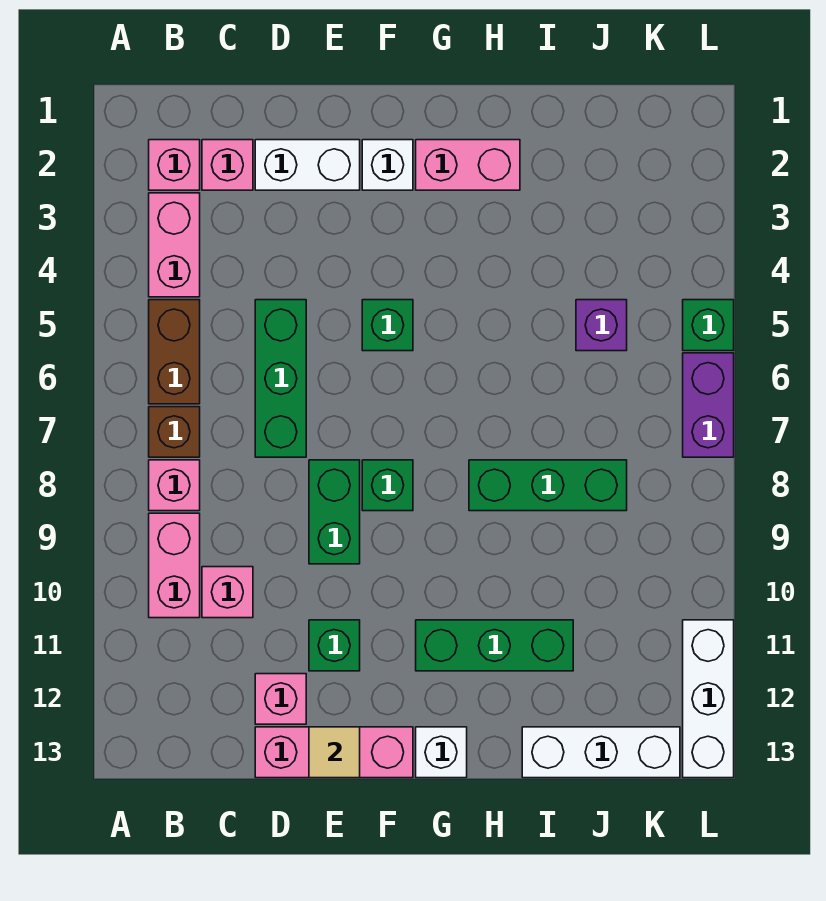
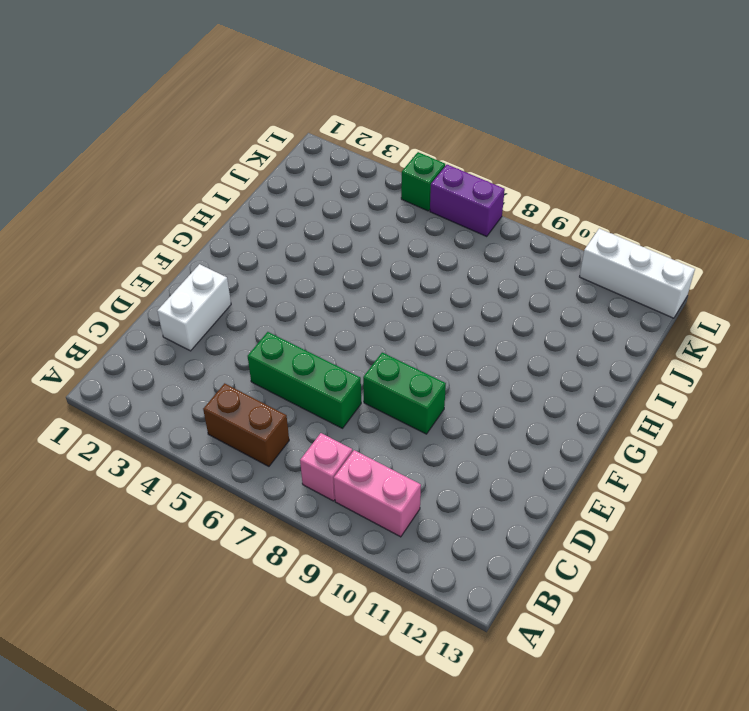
none -> pink brick B2 level 1
none -> pink brick B3:B4 level 1
none -> brown brick B7 level 1

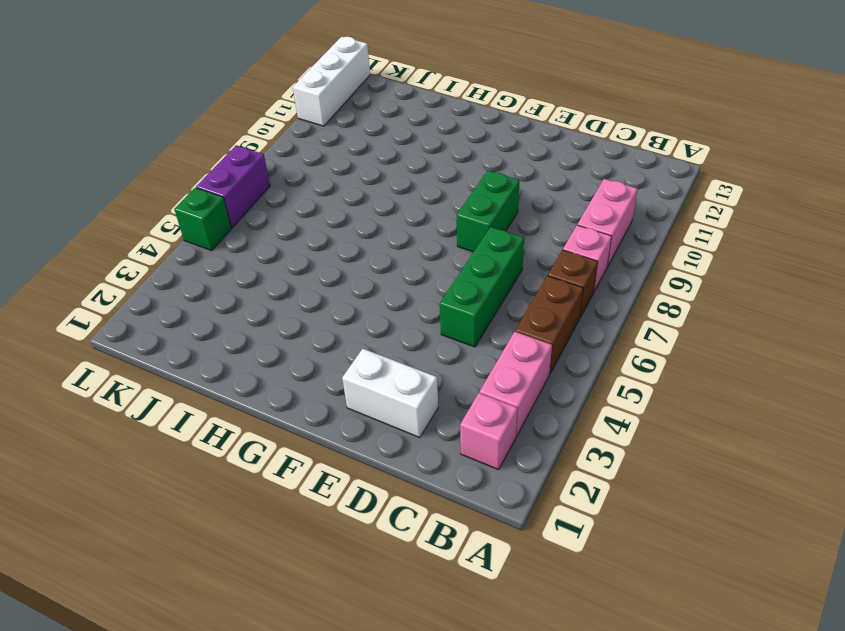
none -> pink brick C2 level 1
none -> pink brick C10 level 1
none -> pink brick D12 level 1

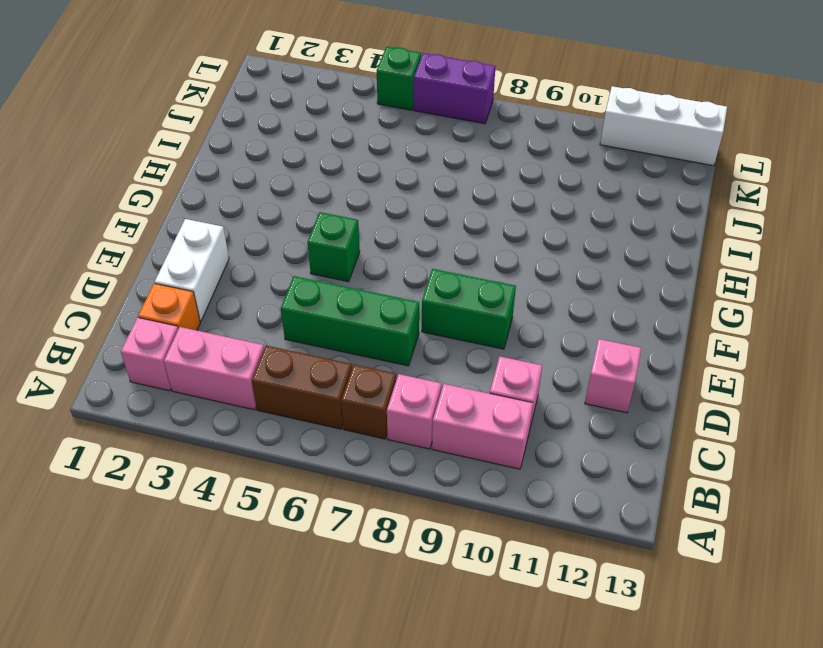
orange brick C2 level 1 -> pink brick C2 level 1
none -> pink brick D13:F13 level 1
none -> green brick E11 level 1
none -> white brick F2 level 1

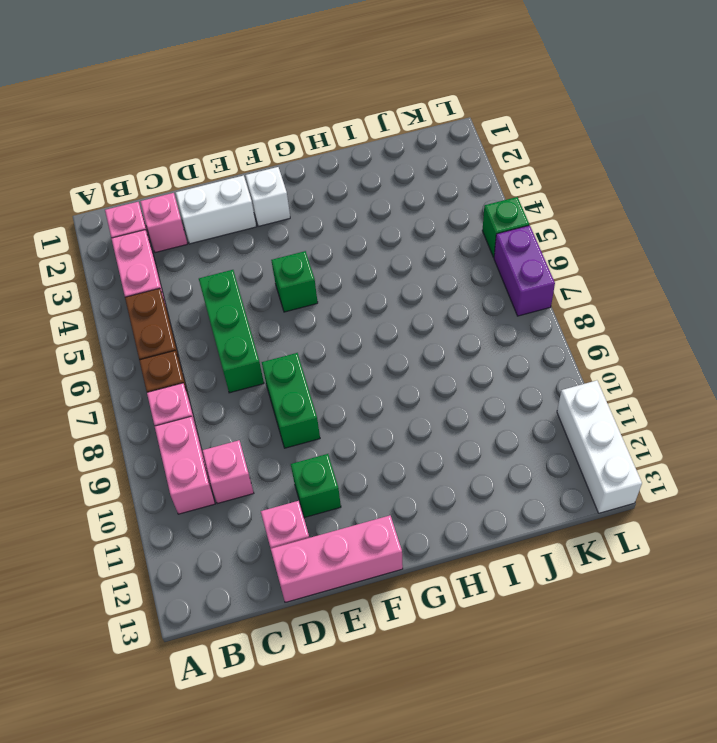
none -> green brick F8 level 1
none -> pink brick G2:H2 level 1
none -> green brick G11:I11 level 1

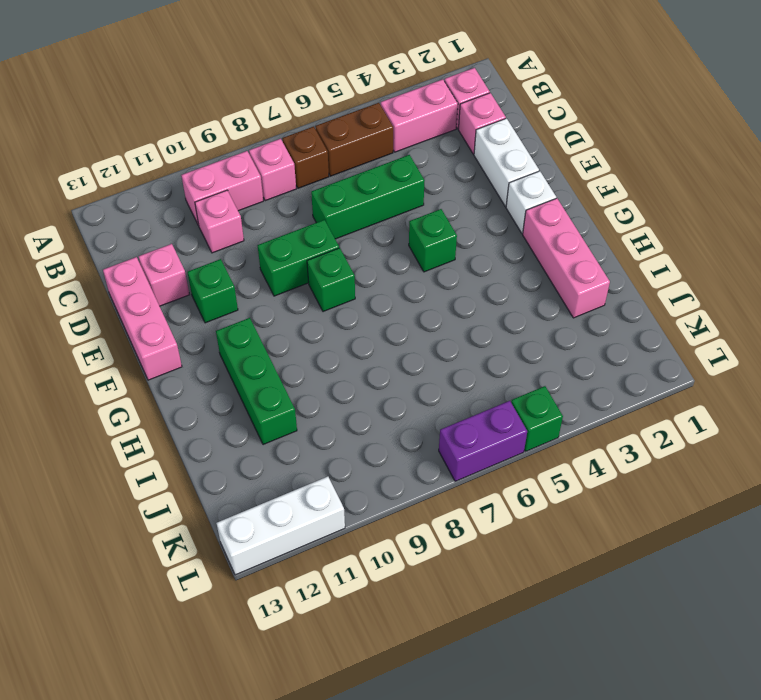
pink brick G2:I2 level 1 -> pink brick G2:H2 level 1
none -> white brick G13 level 1
none -> green brick H8:J8 level 1
none -> white brick I13:K13 level 1

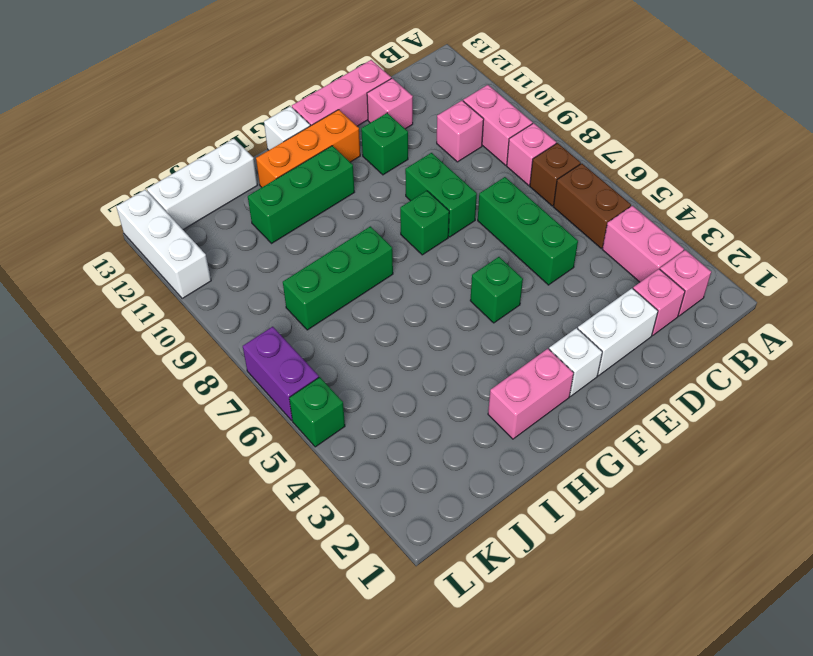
orange brick F12:H12 level 1 -> none
none -> purple brick J5 level 1
none -> tan tile E13 level 2

